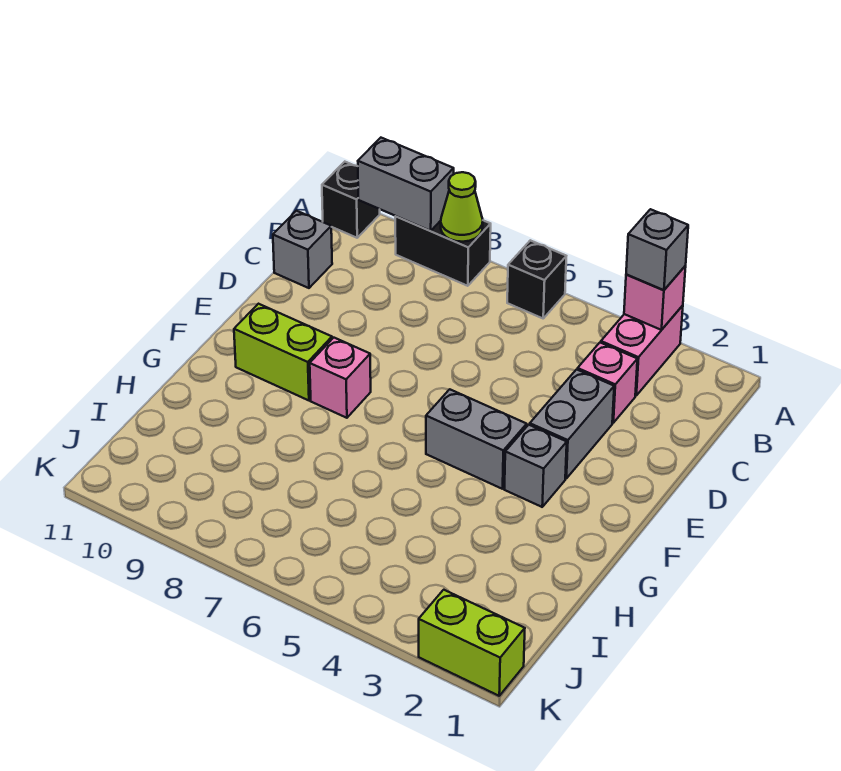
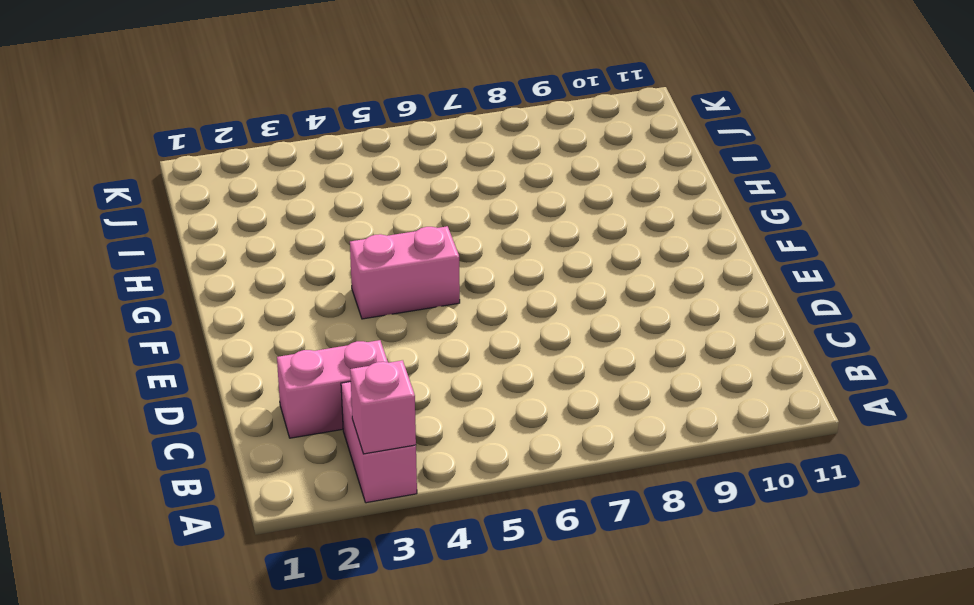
pink brick C2:C3 level 1 -> pink brick C3 level 1
pink brick F4:F5 level 1 -> grey brick F4:F5 level 1
none -> black brick A6 level 1
none -> black brick A8:A9 level 1
none -> black brick A11 level 1

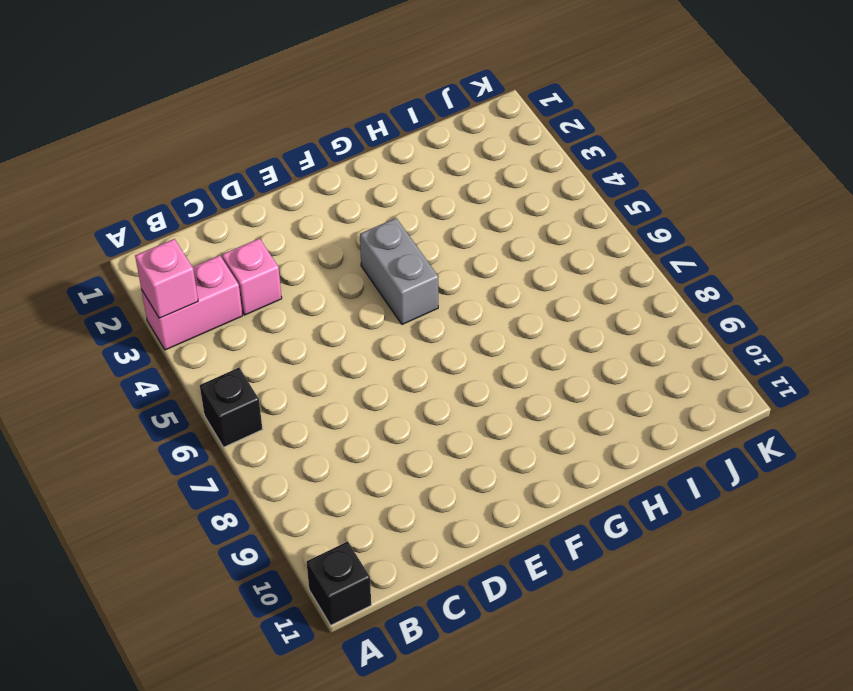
none -> black brick A8:A9 level 1
none -> grey brick C11 level 1
none -> grey brick D3:E3 level 1

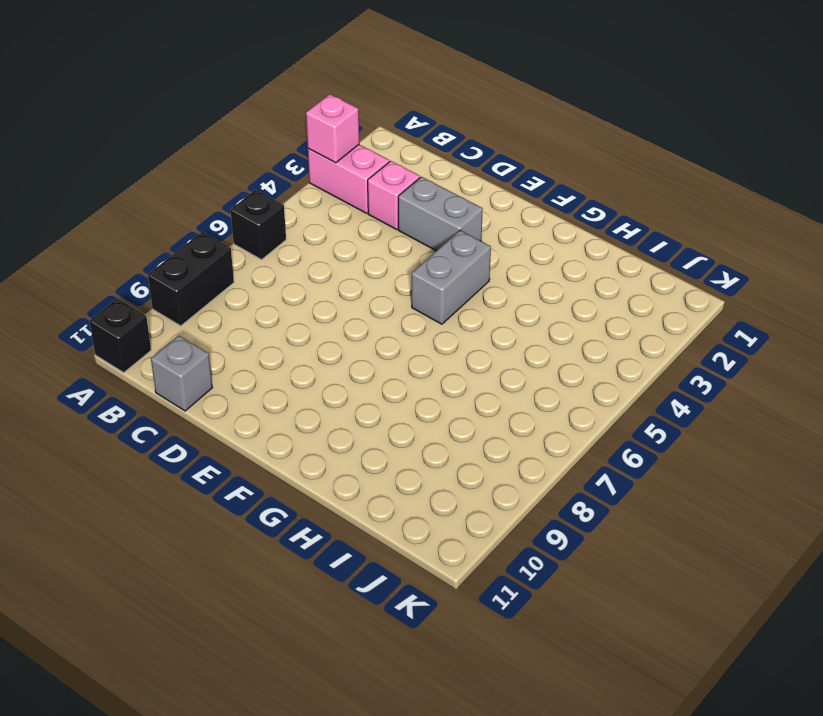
none -> grey brick F3 level 1
none -> pink brick F8 level 1
none -> lime brick F9:F10 level 1

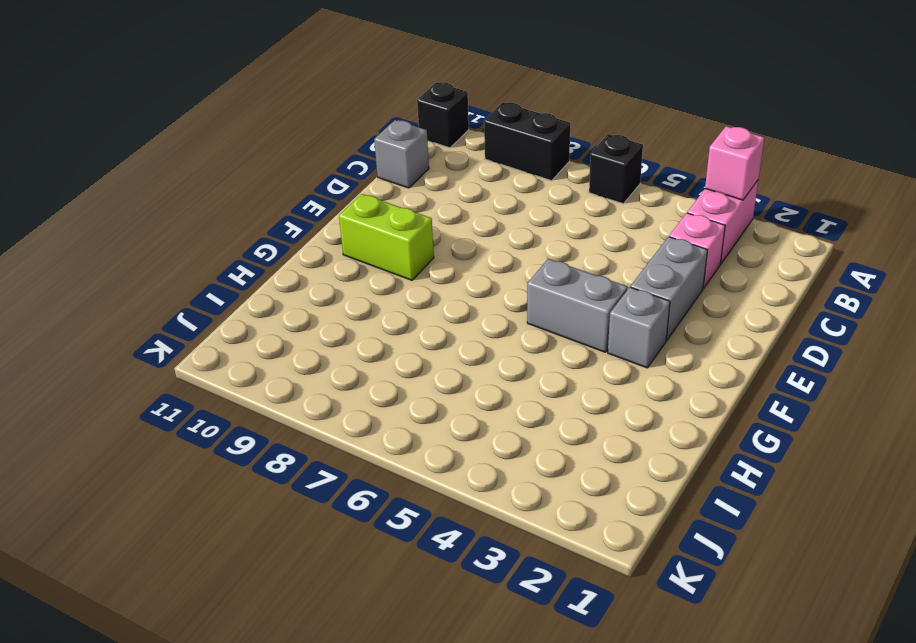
none -> pink brick F8 level 1
none -> lime brick K1:K2 level 1
none -> lime cone A8 level 2

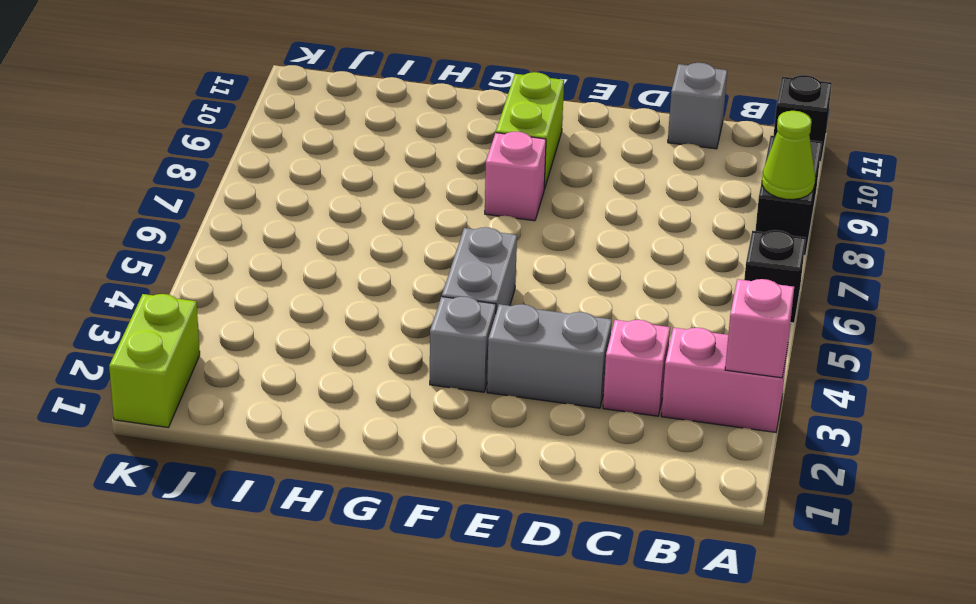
none -> grey brick A9:A10 level 2
none -> grey brick A3 level 3

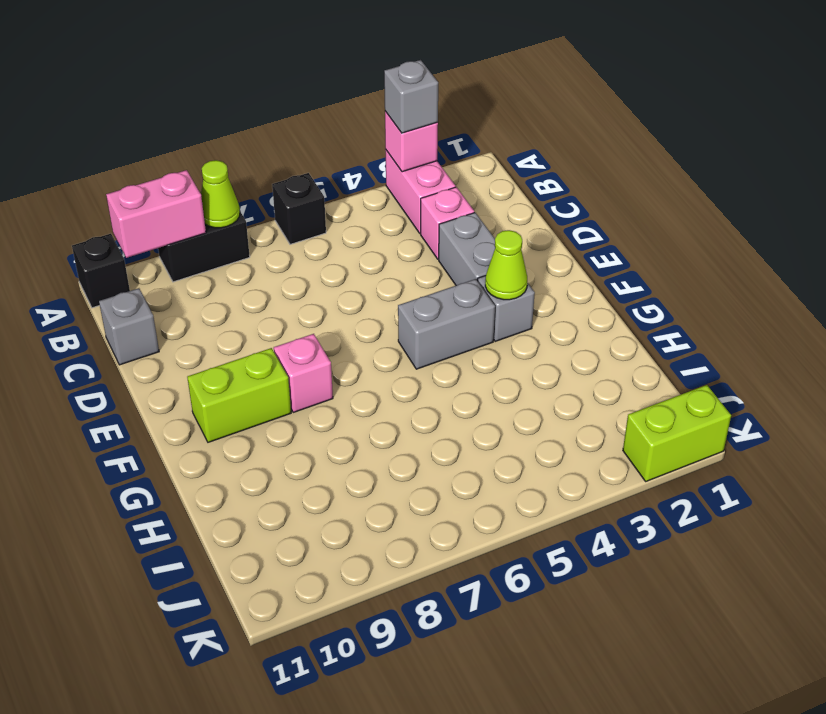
pink brick A9:A10 level 2 -> grey brick A9:A10 level 2
lime cone F3 level 2 -> none

